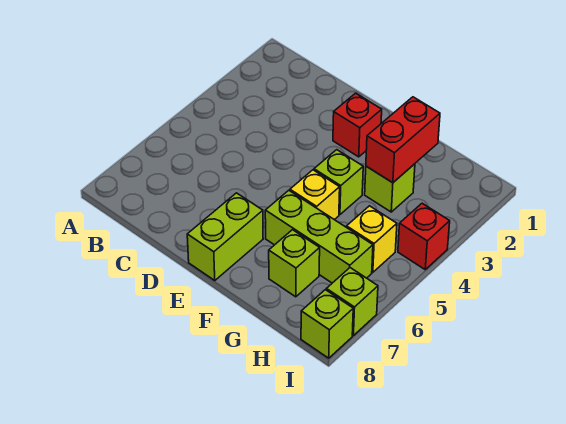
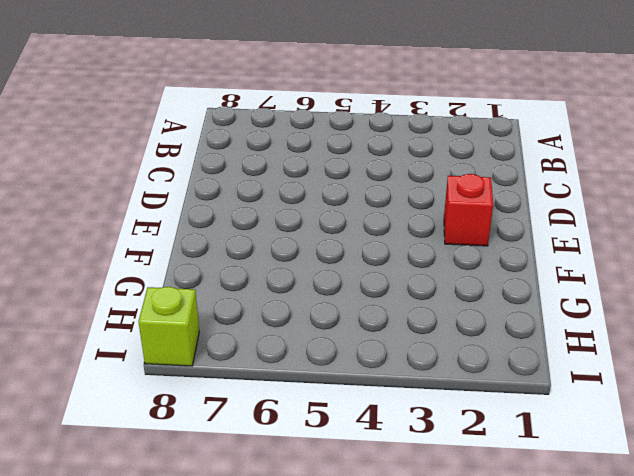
none -> lime brick E7:E8 level 1
none -> lime brick F4 level 1
none -> yellow brick F5 level 1

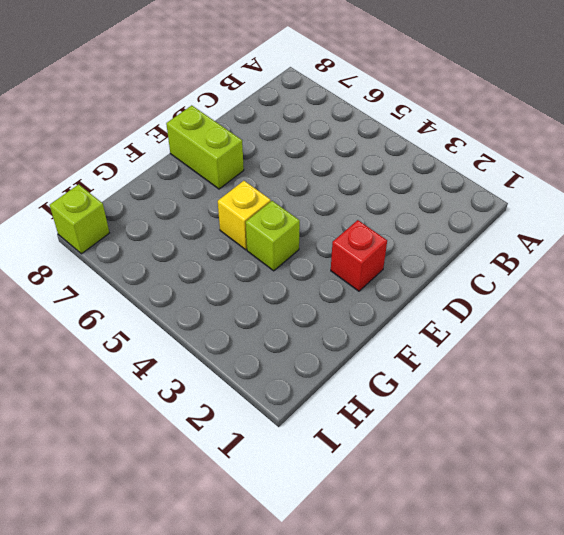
none -> lime brick F6:H6 level 1
none -> lime brick G3 level 1
none -> lime brick G7 level 1

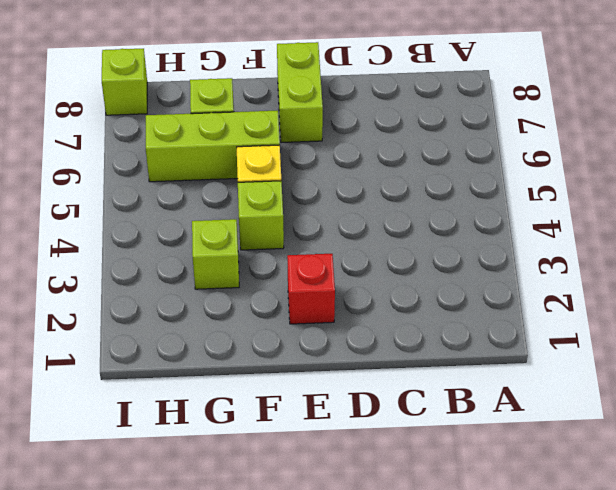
none -> yellow brick H5 level 1
none -> red brick I4 level 1
none -> lime brick I7 level 1

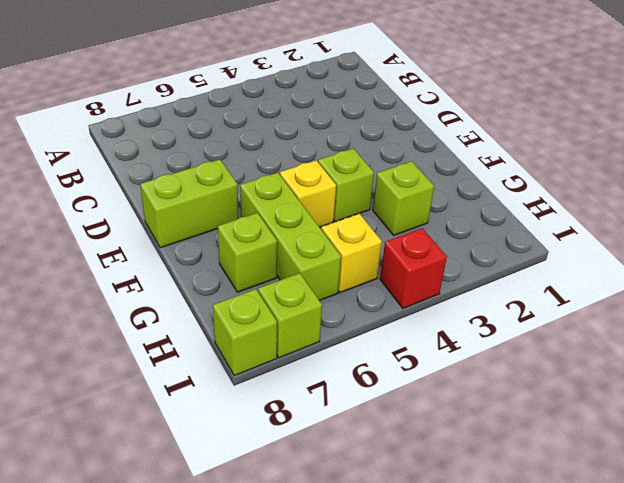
none -> red brick E2 level 1
none -> red brick G2:G3 level 2

